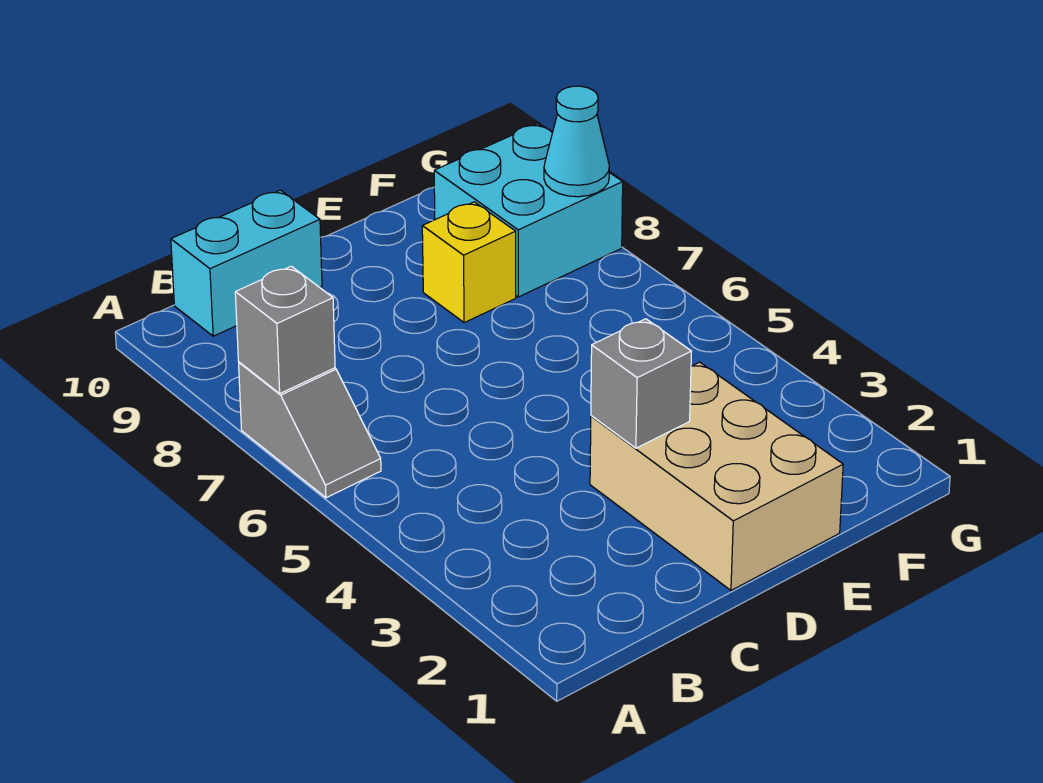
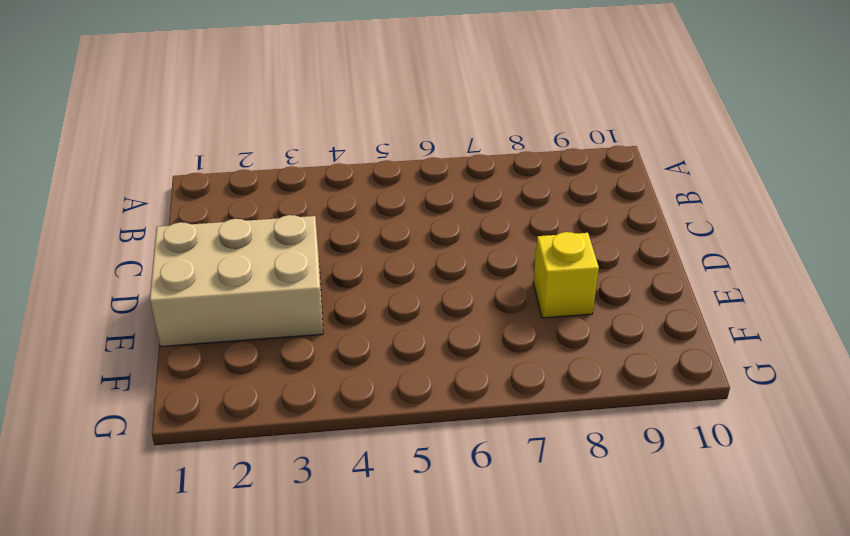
none -> grey slope A6:A7 level 1 top 7
none -> cyan brick B10:C10 level 1

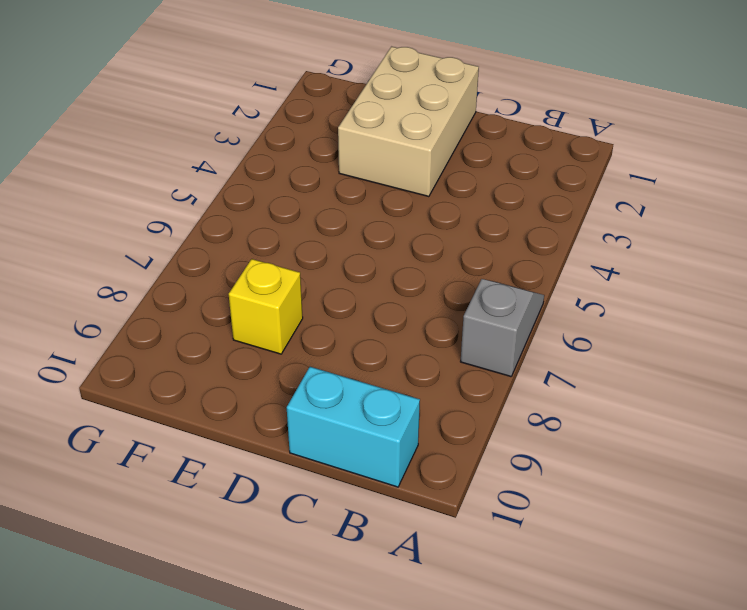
none -> cyan brick F8:G9 level 1
none -> grey brick A7 level 2

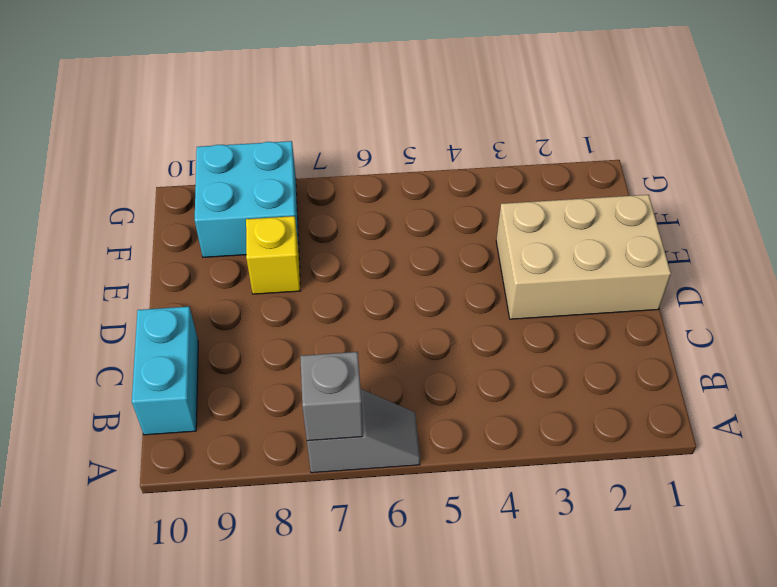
none -> grey brick D3 level 2
none -> cyan cone G8 level 2

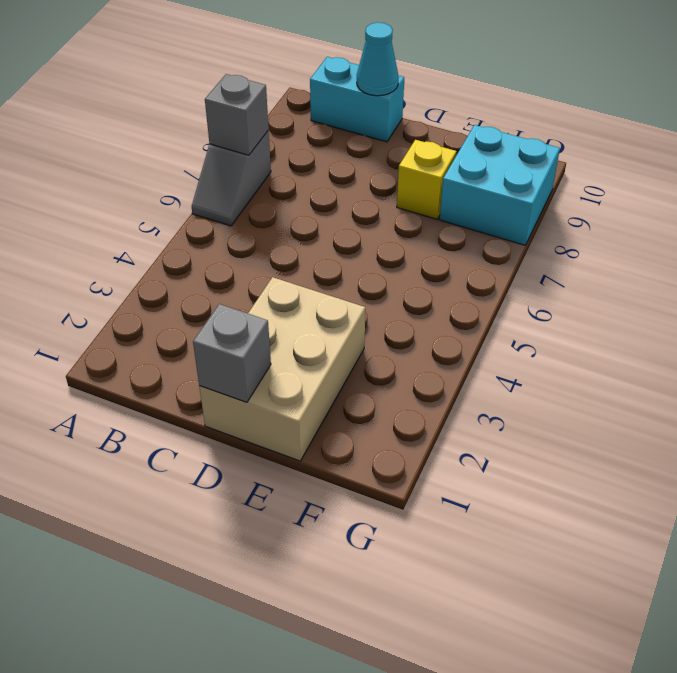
cyan cone C10 level 2 -> cyan cone G8 level 2
grey brick D1 level 2 -> grey brick D3 level 2

